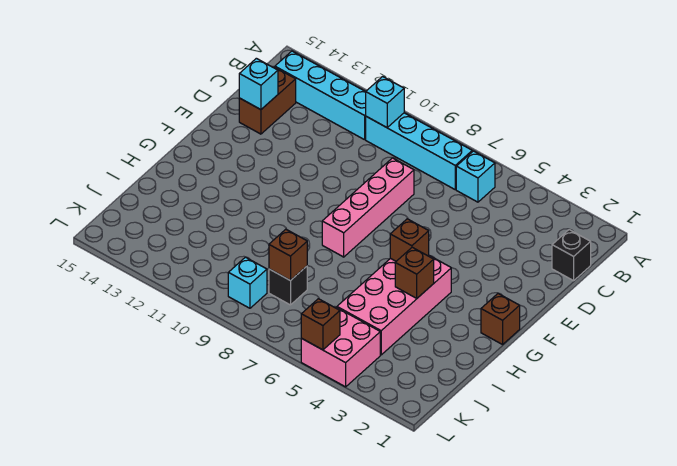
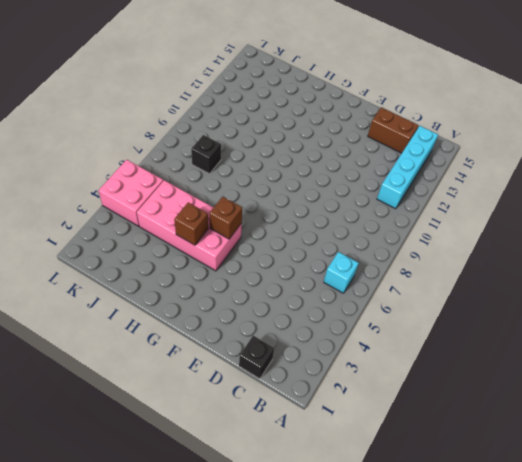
none -> cyan brick B7:B10 level 1
none -> pink brick D8:G8 level 1
none -> brown brick G1 level 1

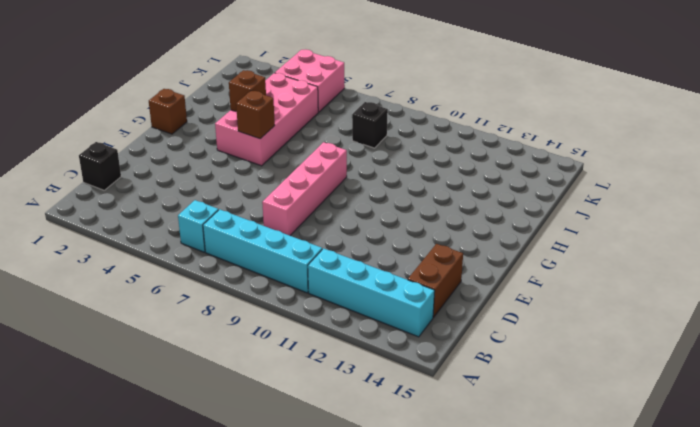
none -> cyan brick K9 level 1
none -> cyan brick B10 level 2
none -> cyan brick D14 level 2

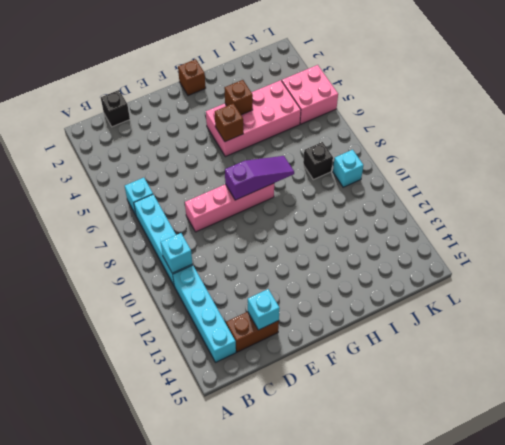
purple slope F8:H8 level 2 top F -> none
none -> brown brick J8 level 2
none -> brown brick L5 level 2

